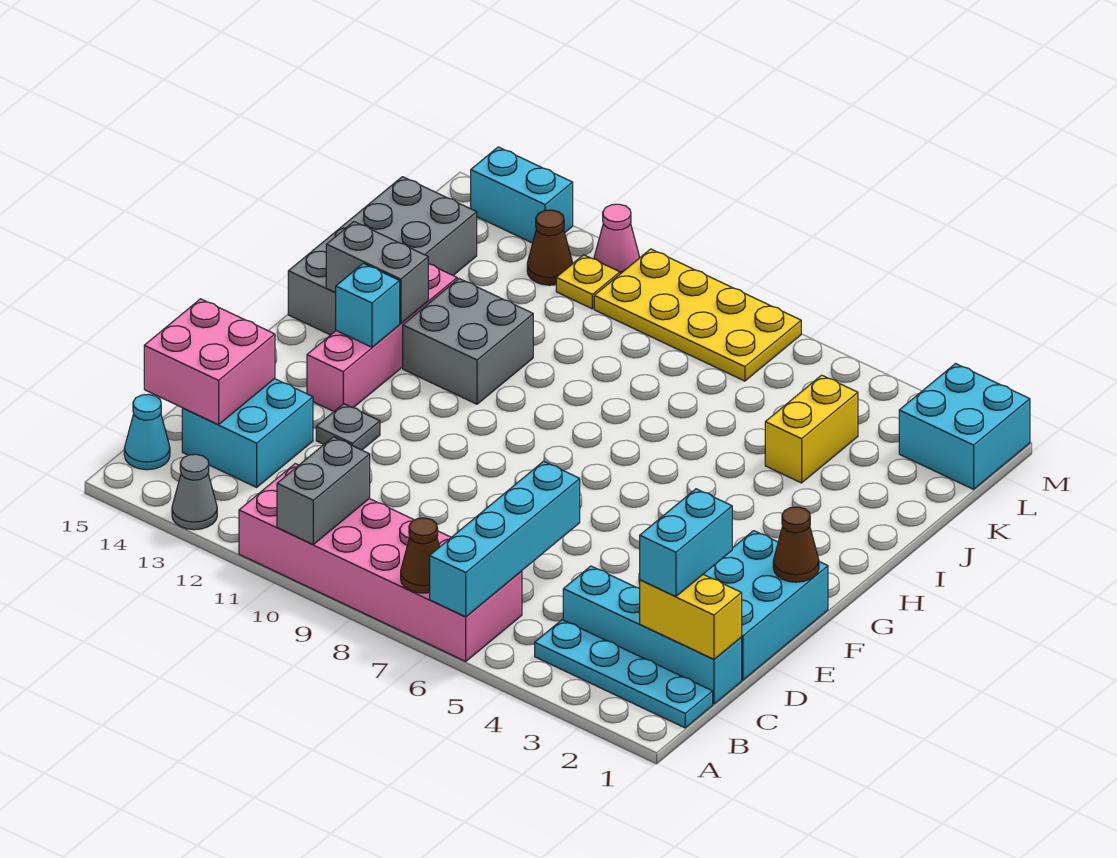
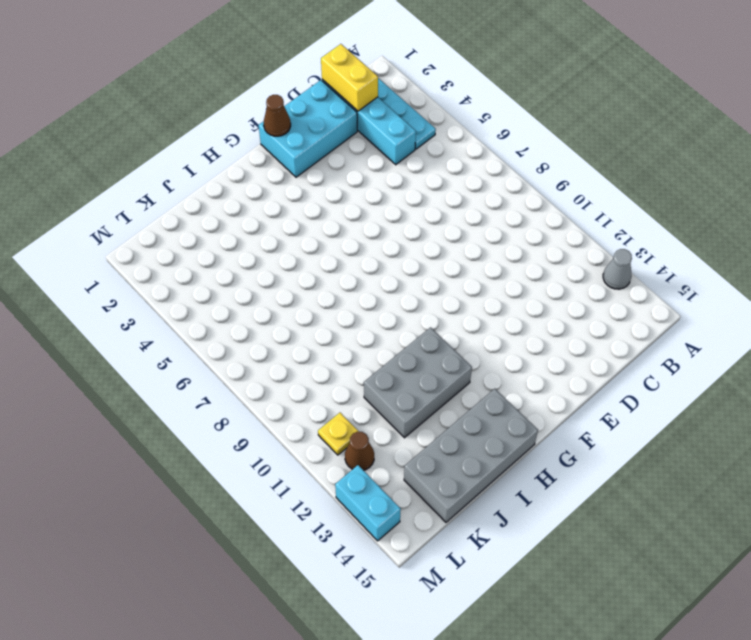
grey brick H11:J12 level 1 -> grey brick H11:I12 level 1
none -> pink brick A6:B11 level 1
none -> cyan cone B15 level 1
none -> cyan brick C13:D14 level 1

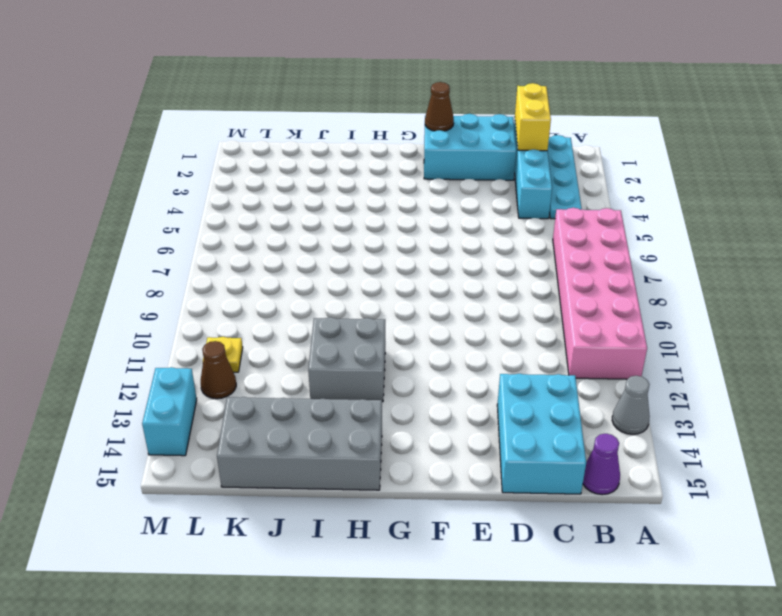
purple cone B15 level 1 -> cyan cone B15 level 1
cyan brick C13:D15 level 1 -> cyan brick C13:D14 level 1
none -> grey plate E12 level 1
none -> pink brick F13:I13 level 1
none -> yellow brick J4:K4 level 1

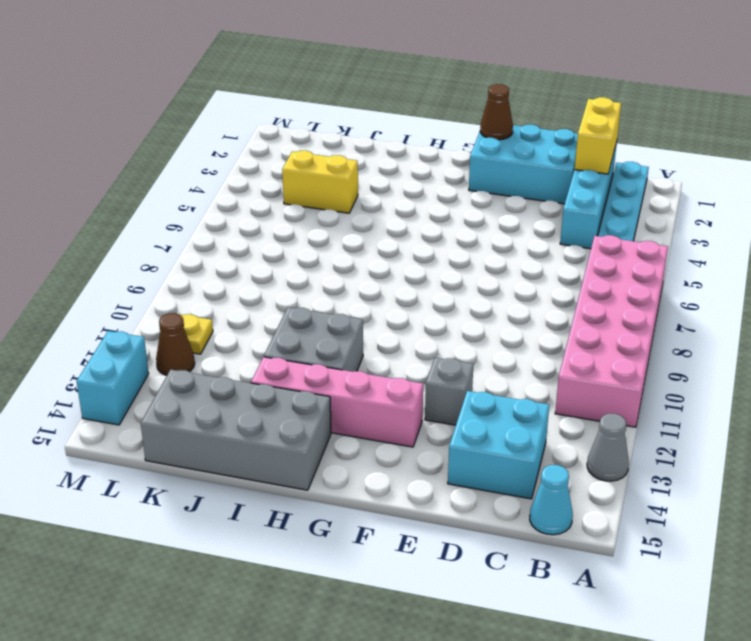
grey brick E12 level 1 -> grey plate E12 level 1
none -> cyan brick L1:M2 level 1
none -> yellow plate L7:M10 level 1
none -> pink cone M11 level 1

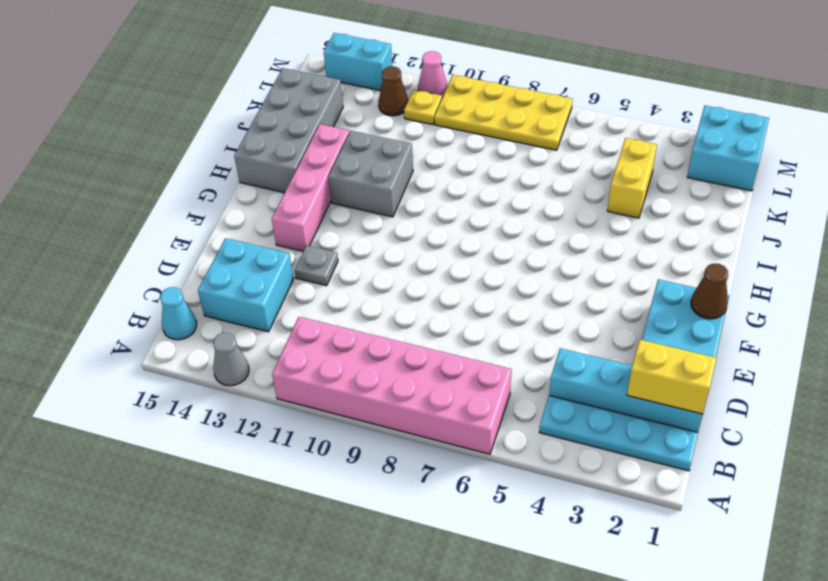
none -> cyan brick A6:D6 level 2
none -> brown cone A7 level 2
none -> grey brick A10:B10 level 2

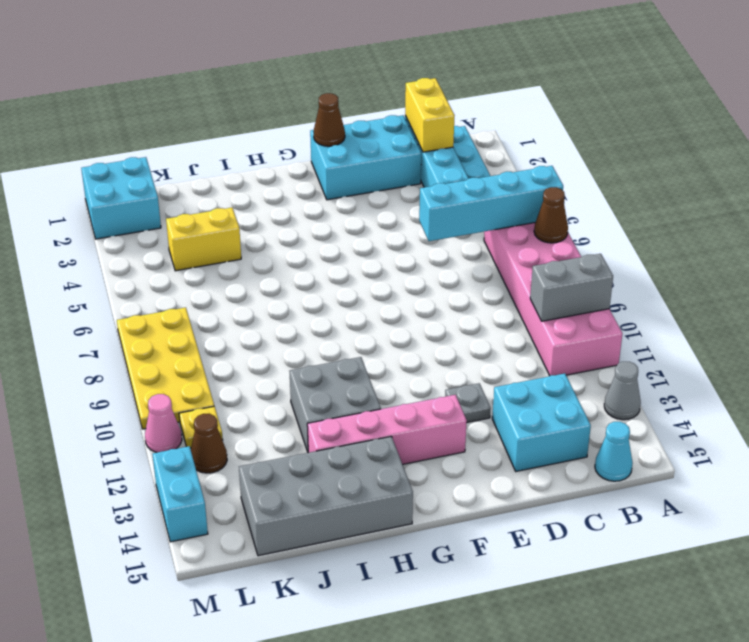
none -> pink brick C14:D15 level 2
none -> cyan brick G13 level 2
none -> grey brick H13:H14 level 2

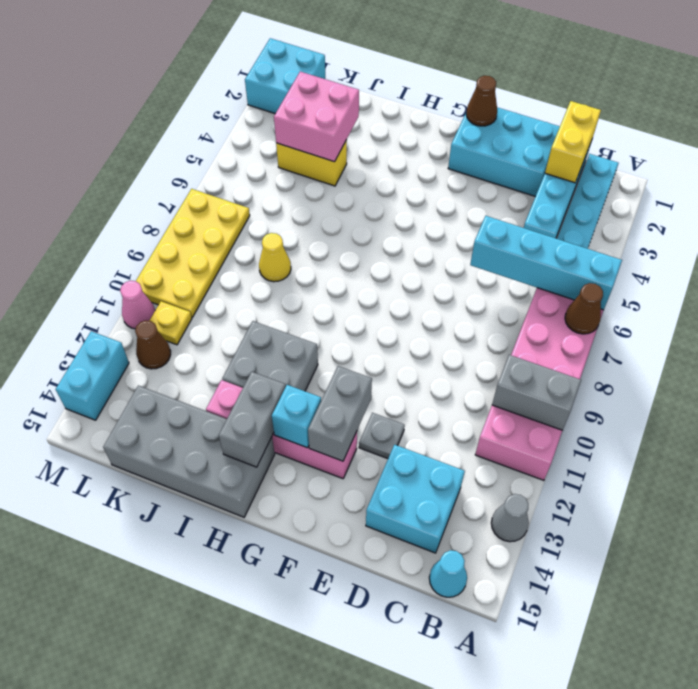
grey brick F12:F13 level 2 -> none
pink brick J3:K4 level 2 -> pink brick C14:D15 level 2
yellow cone J8 level 1 -> none
none -> cyan brick C2:D2 level 3

